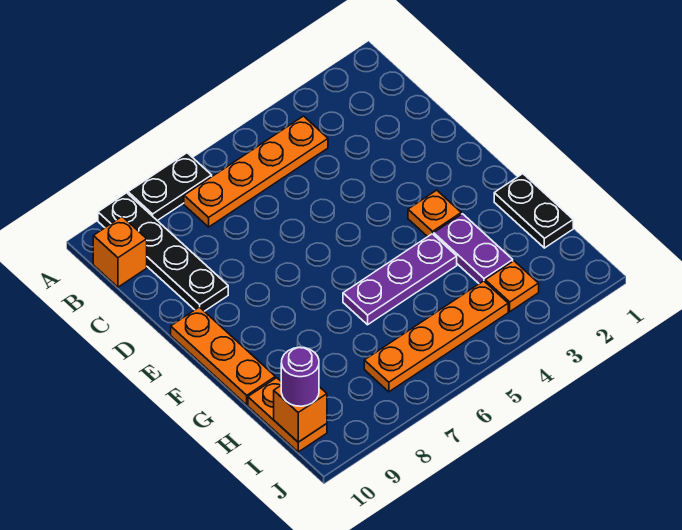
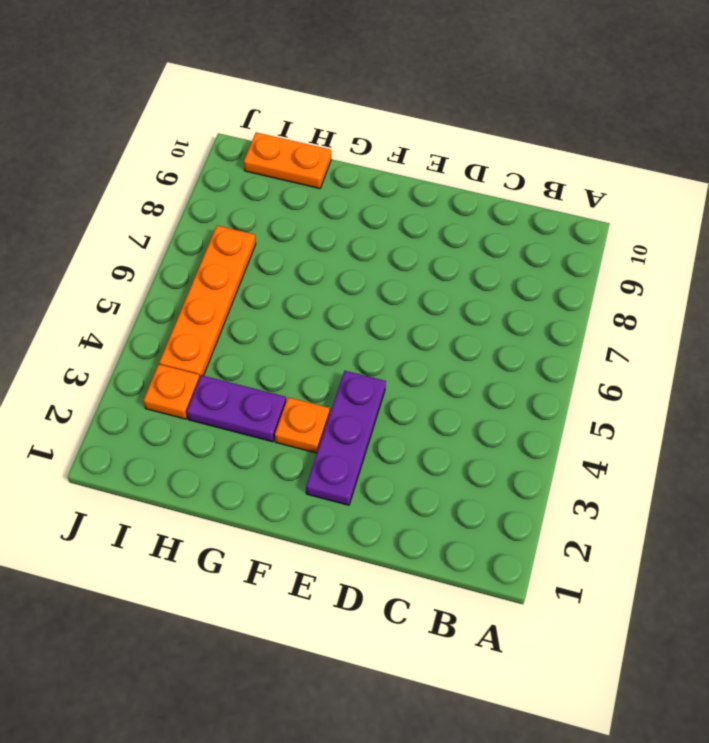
purple plate E2:E4 level 1 -> purple plate G4:G6 level 1
none -> black plate A7:A8 level 1
none -> black plate A9:D9 level 1
none -> orange plate B4:B7 level 1

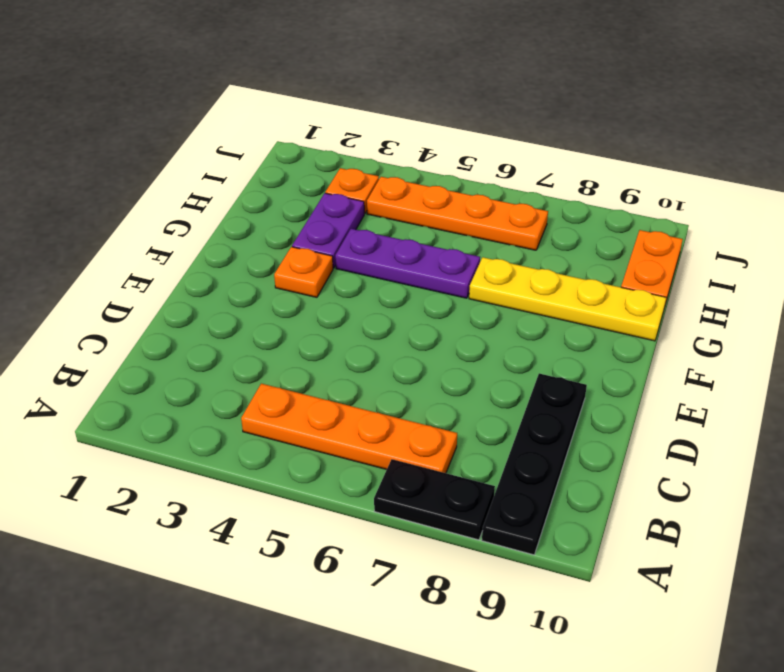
yellow plate G7:G10 level 1 -> orange plate E10:G10 level 1
none -> orange brick B10 level 1
none -> black plate G1:H1 level 1
none -> orange brick I10 level 2

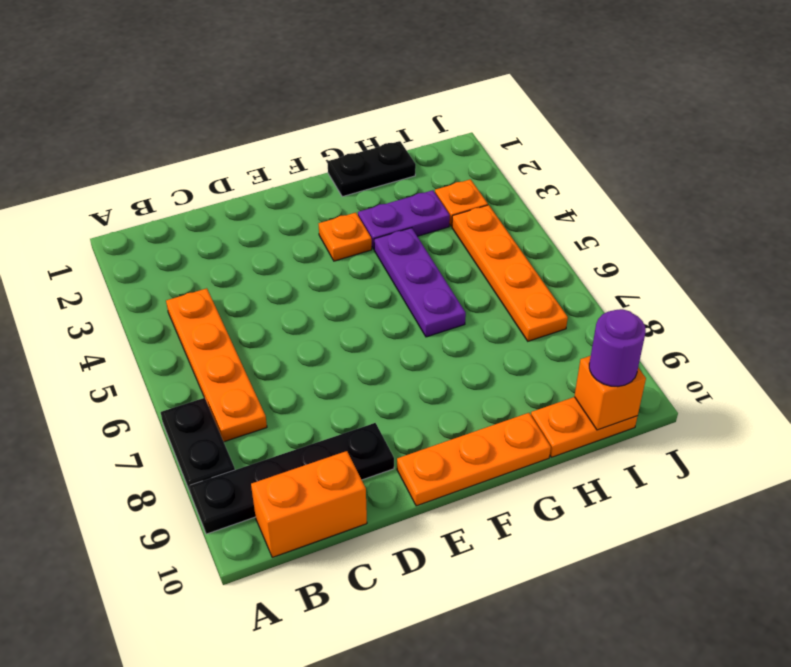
orange brick B10:C10 level 1 -> orange brick B10 level 1

